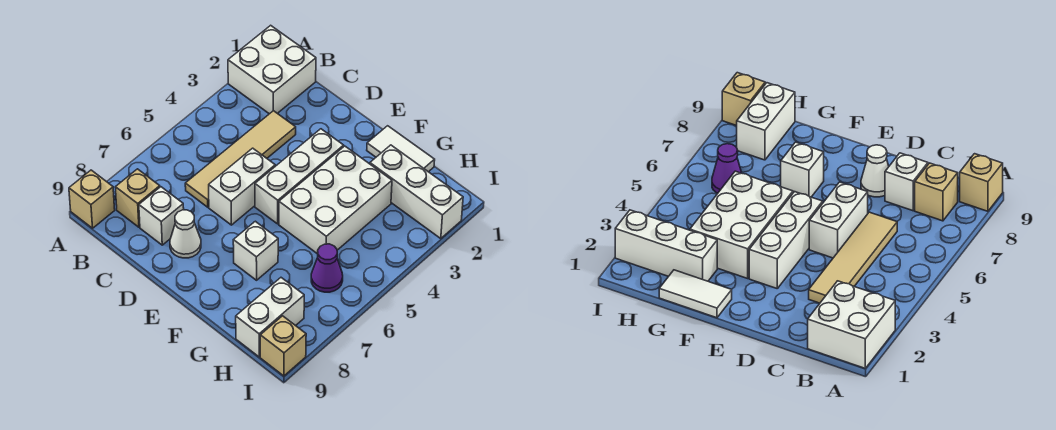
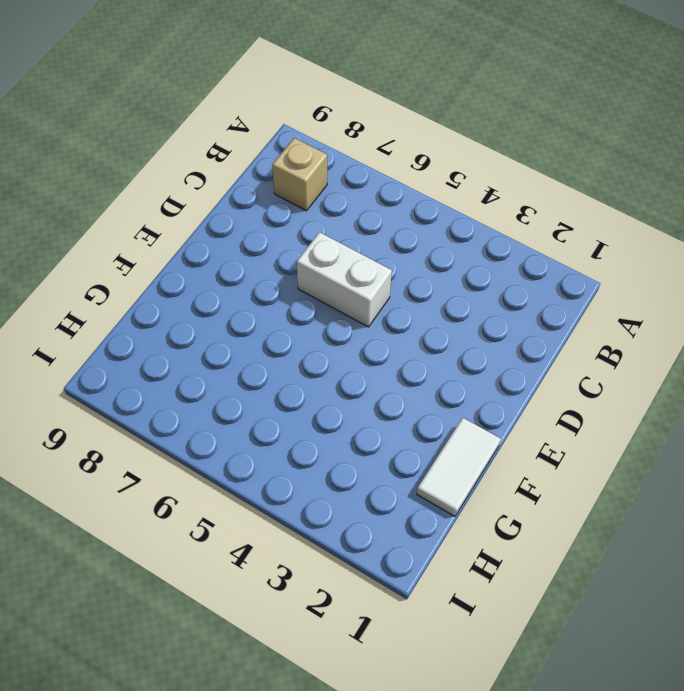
none -> white brick A1:B2 level 1
none -> tan brick A9 level 1
none -> tan tile C3:C6 level 1

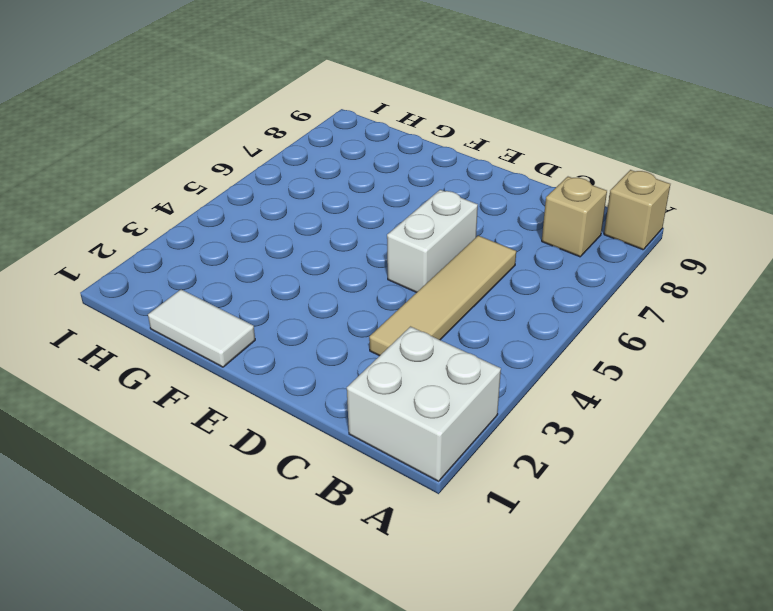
none -> white brick C8 level 1
none -> white cone D8 level 1
none -> white brick E3:E5 level 1

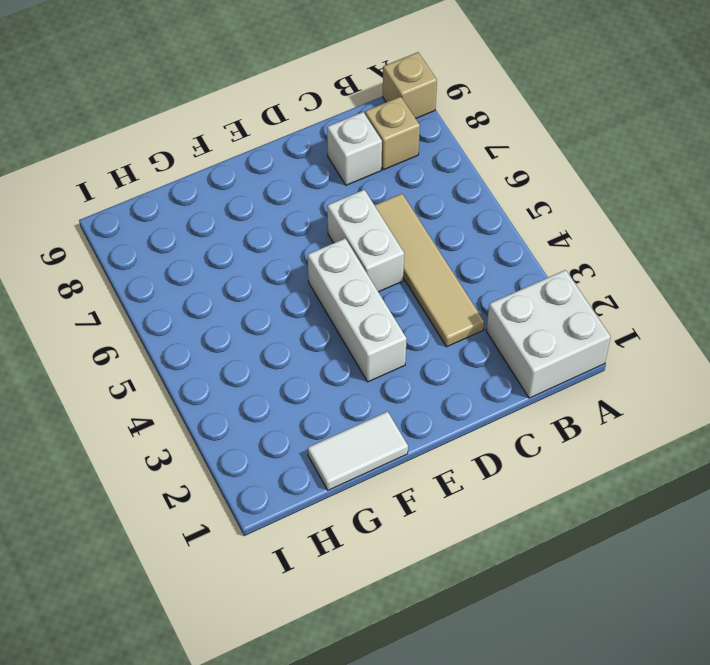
none -> white cone D8 level 1
none -> white brick F3:G5 level 1
none -> white brick F7 level 1

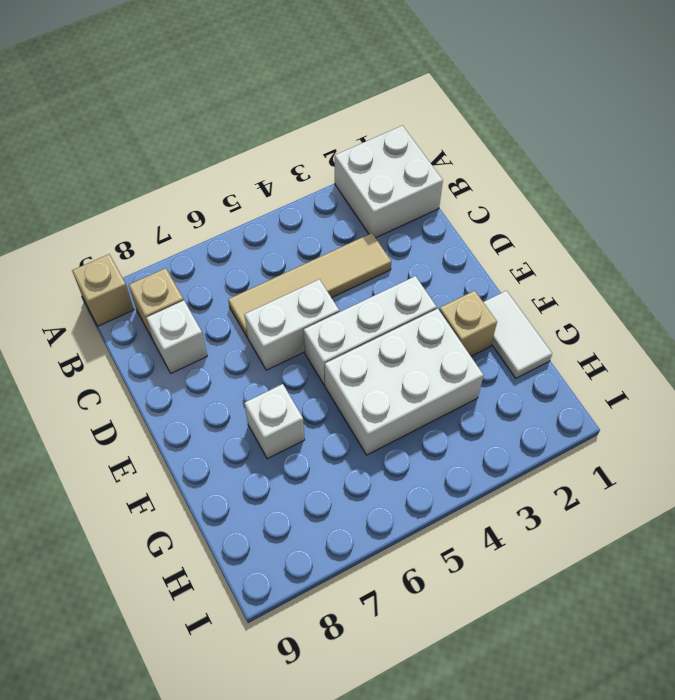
tan brick F2 level 1 -> tan brick I9 level 1
none -> white cone D8 level 1
none -> white brick G2:I2 level 1
none -> purple cone H6 level 1

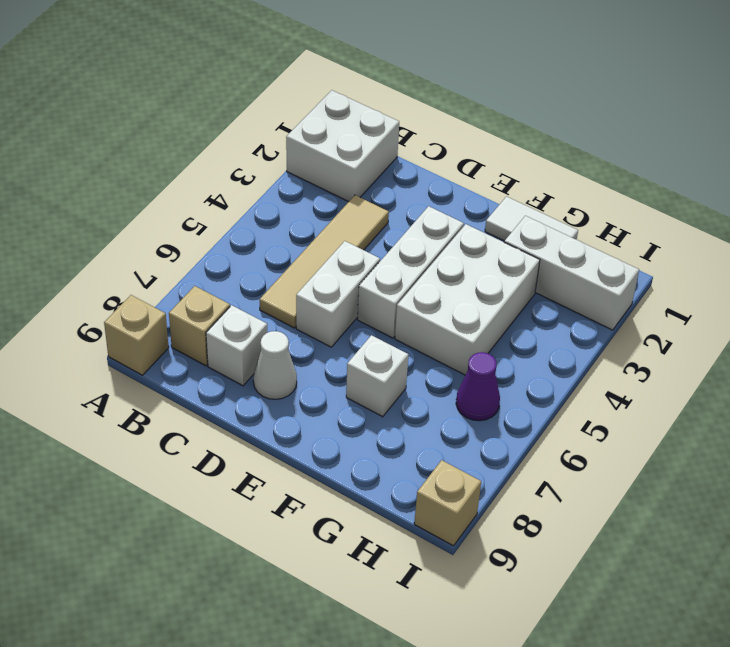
none -> white brick H8:H9 level 1

